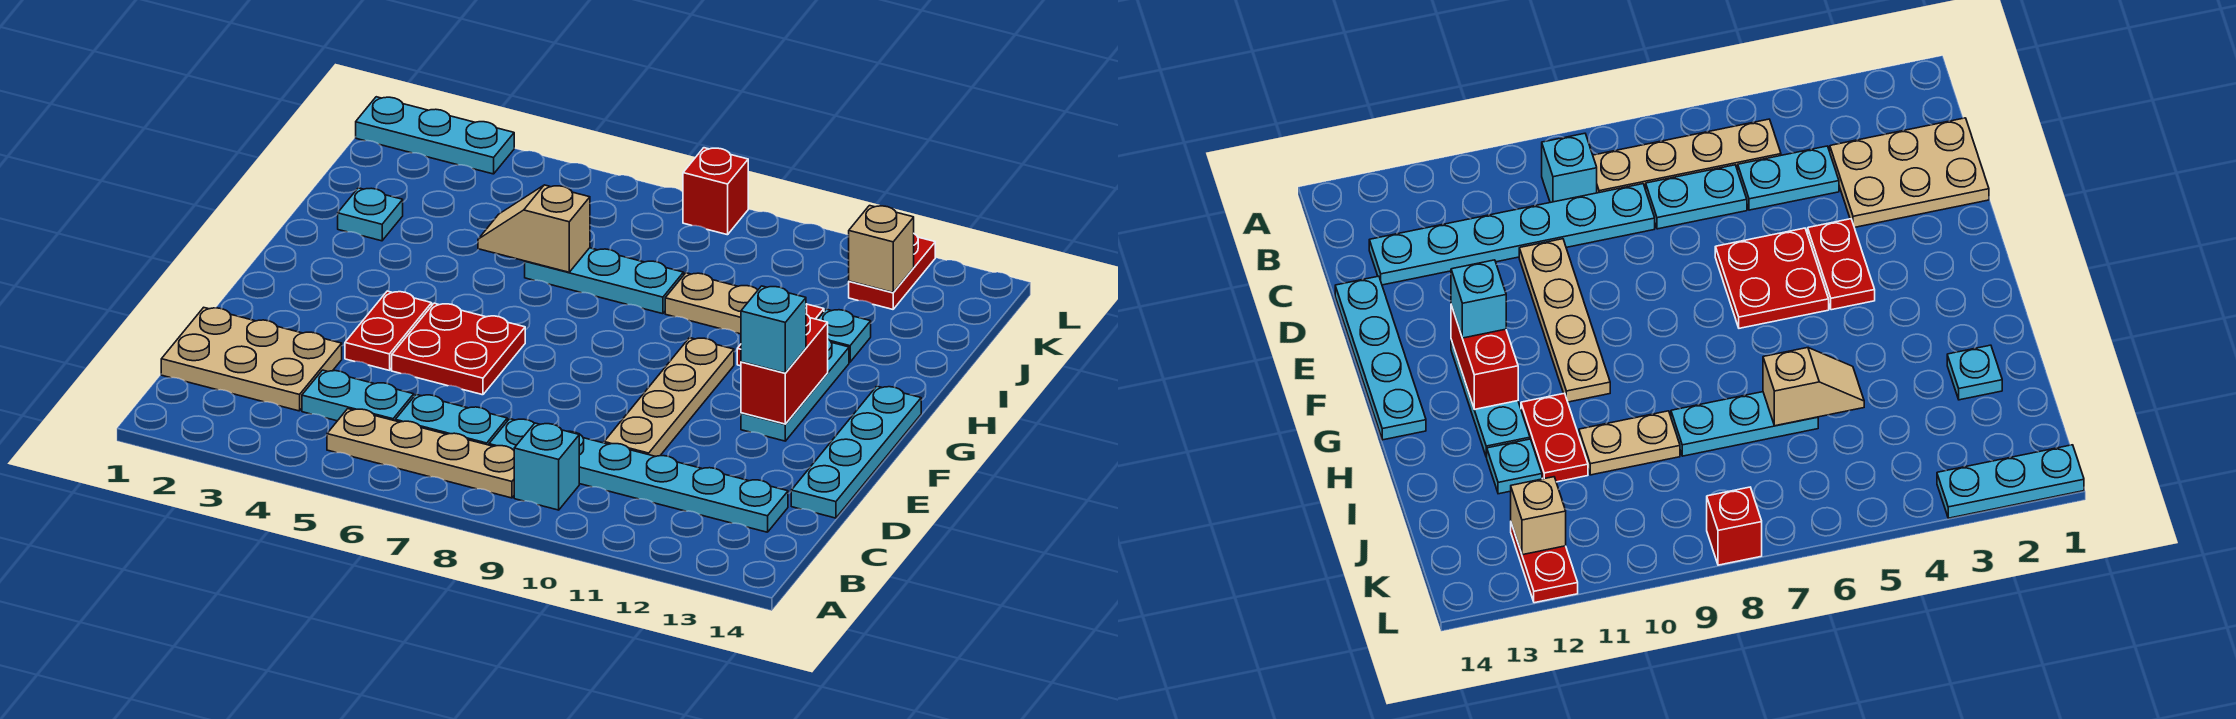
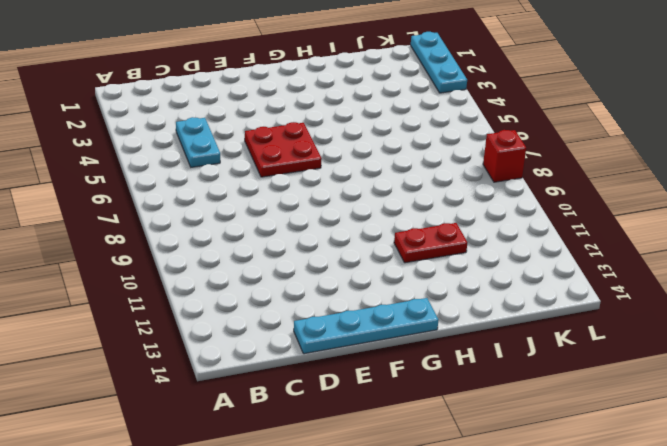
none -> tan plate B5:B8 level 1
none -> cyan brick B9 level 1
none -> tan plate C1:D3 level 1

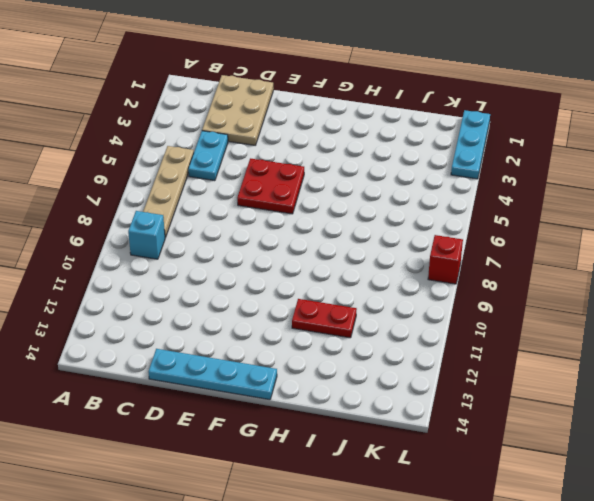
none -> cyan plate C6:C7 level 1
none -> cyan plate C8:C13 level 1
none -> tan plate D10:G10 level 1

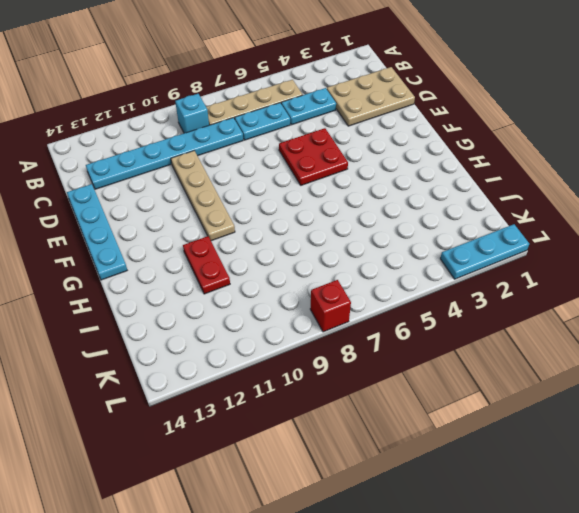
none -> red plate E4:F4 level 1
none -> cyan plate F12:H12 level 1
none -> cyan plate I2 level 1

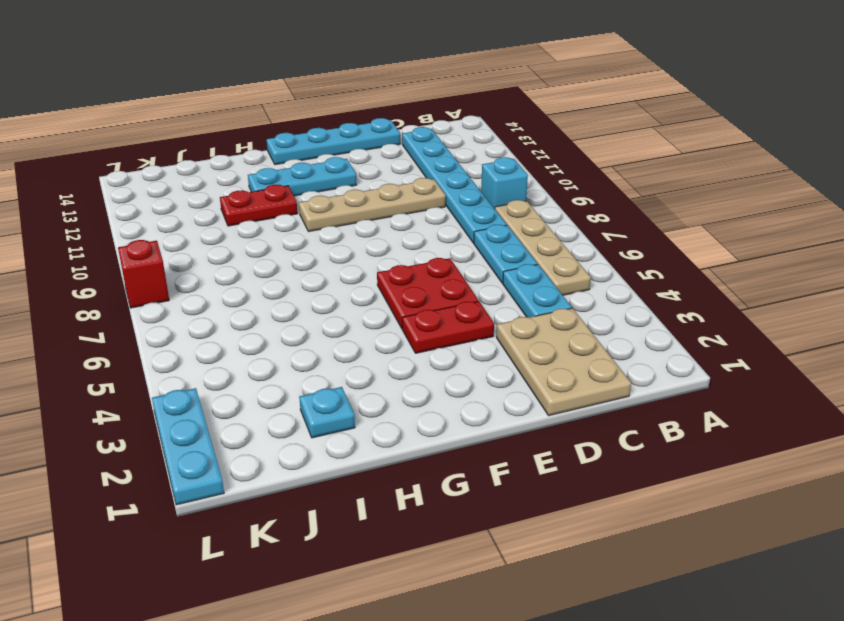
none -> cyan plate I6:I8 level 1
none -> tan plate I9:I10 level 1
none -> cyan plate I12 level 1

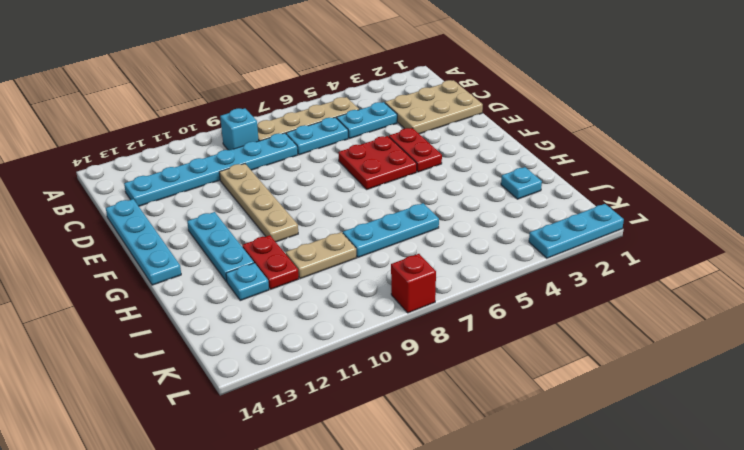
none -> red plate K12:L12 level 1
none -> red brick F12:G12 level 2
none -> tan slope I5:I6 level 2 top 6

